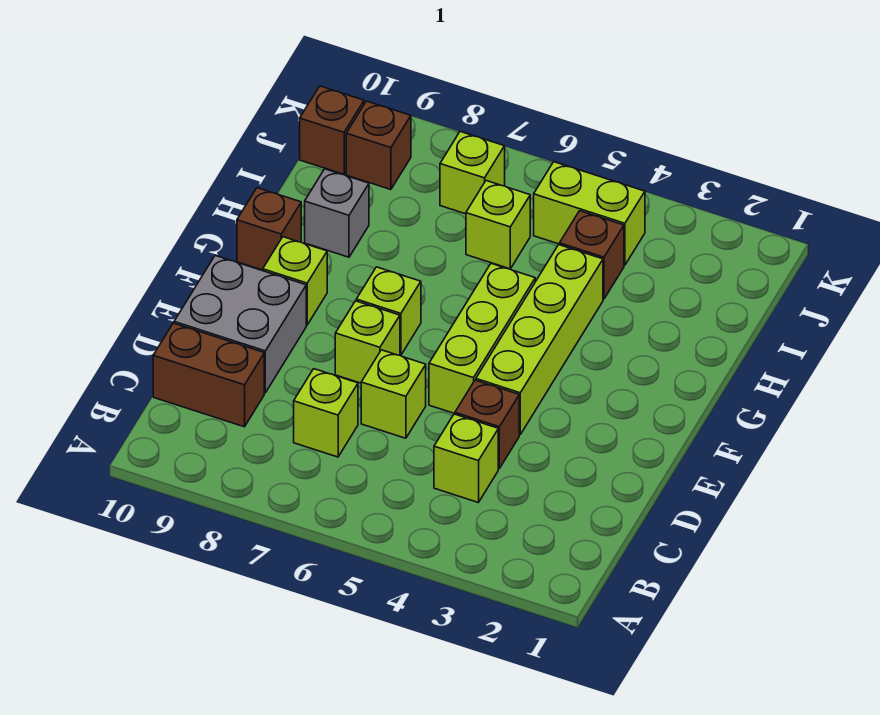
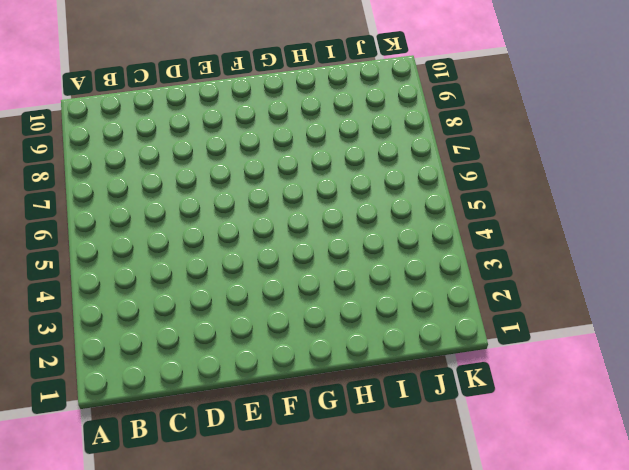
none -> lime brick C4 level 1
none -> lime brick C7 level 1
none -> brown brick C9:C10 level 1

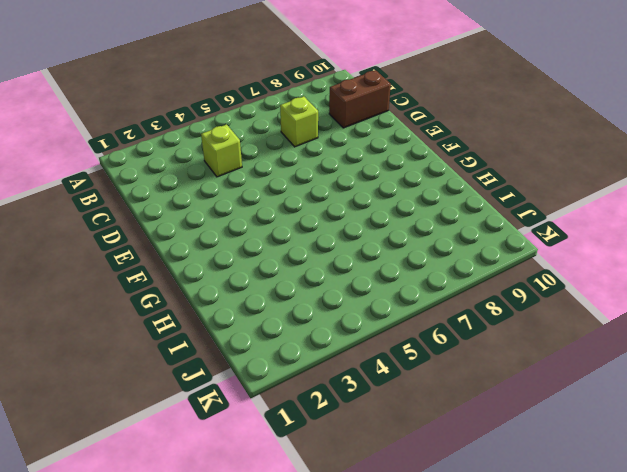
none -> brown brick D4 level 1
none -> lime brick D6 level 1
none -> grey brick D9:E10 level 1

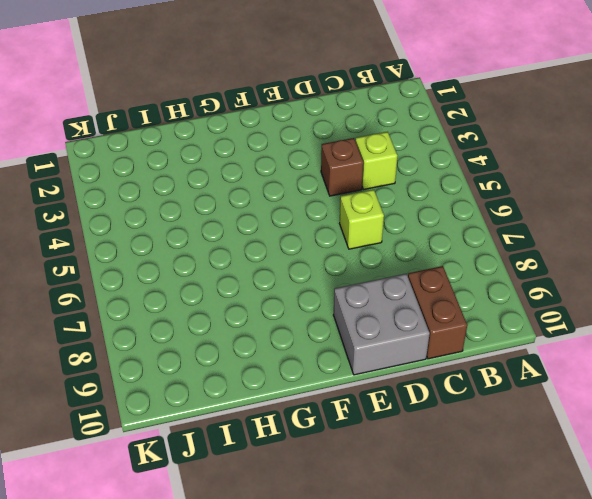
none -> lime brick C7 level 1
none -> lime brick E4:H4 level 1
none -> lime brick E5:G5 level 1

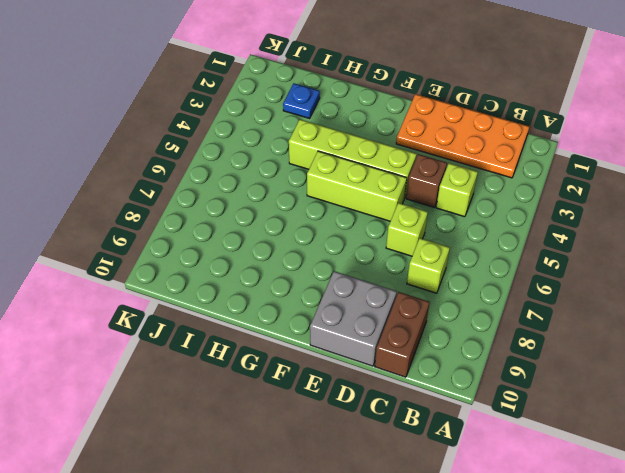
orange plate B1:E2 level 1 -> none
blue plate I2 level 1 -> none
none -> lime brick E7 level 1
none -> lime brick F7 level 1
none -> lime brick F9 level 1

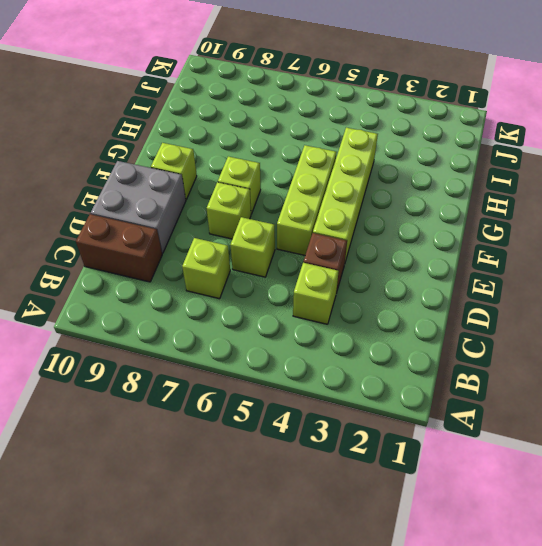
none -> brown brick G10 level 1
none -> grey brick H9 level 1
none -> brown brick I4 level 1

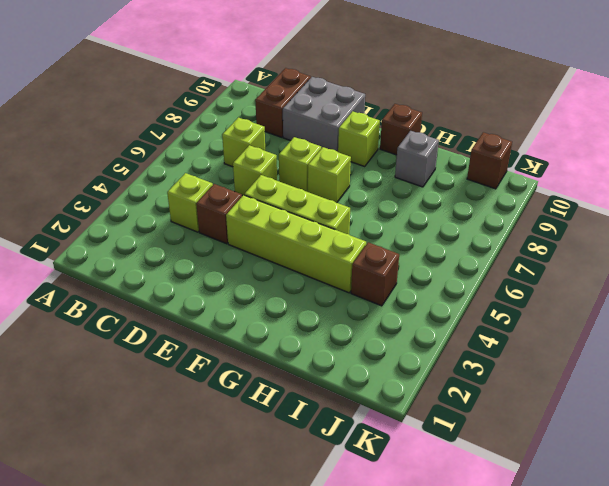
none -> lime brick I6 level 1
none -> lime brick J4:J5 level 1
none -> lime brick J7 level 1

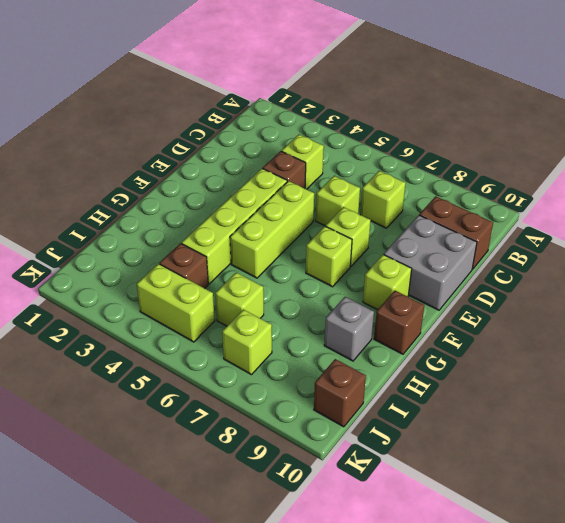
none -> brown brick J9 level 1

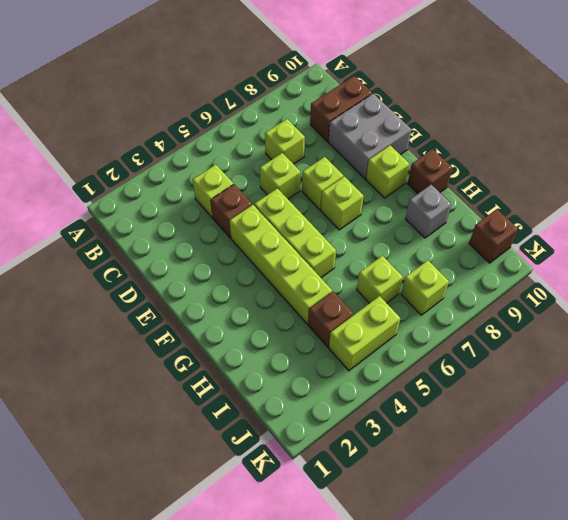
none -> brown brick J9 level 1

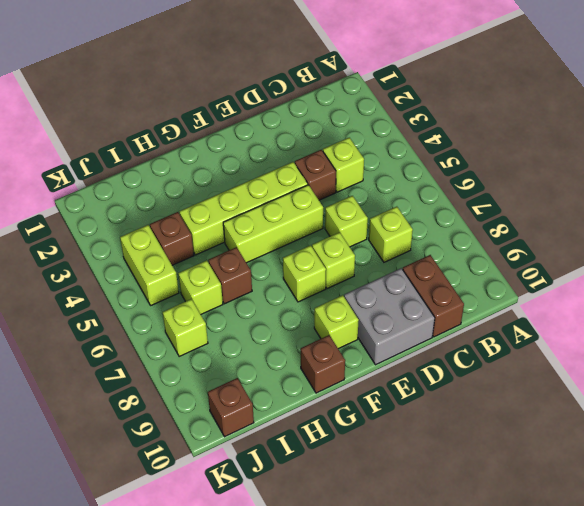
brown brick H6 level 1 -> brown brick J9 level 1
none -> grey brick H9 level 1

